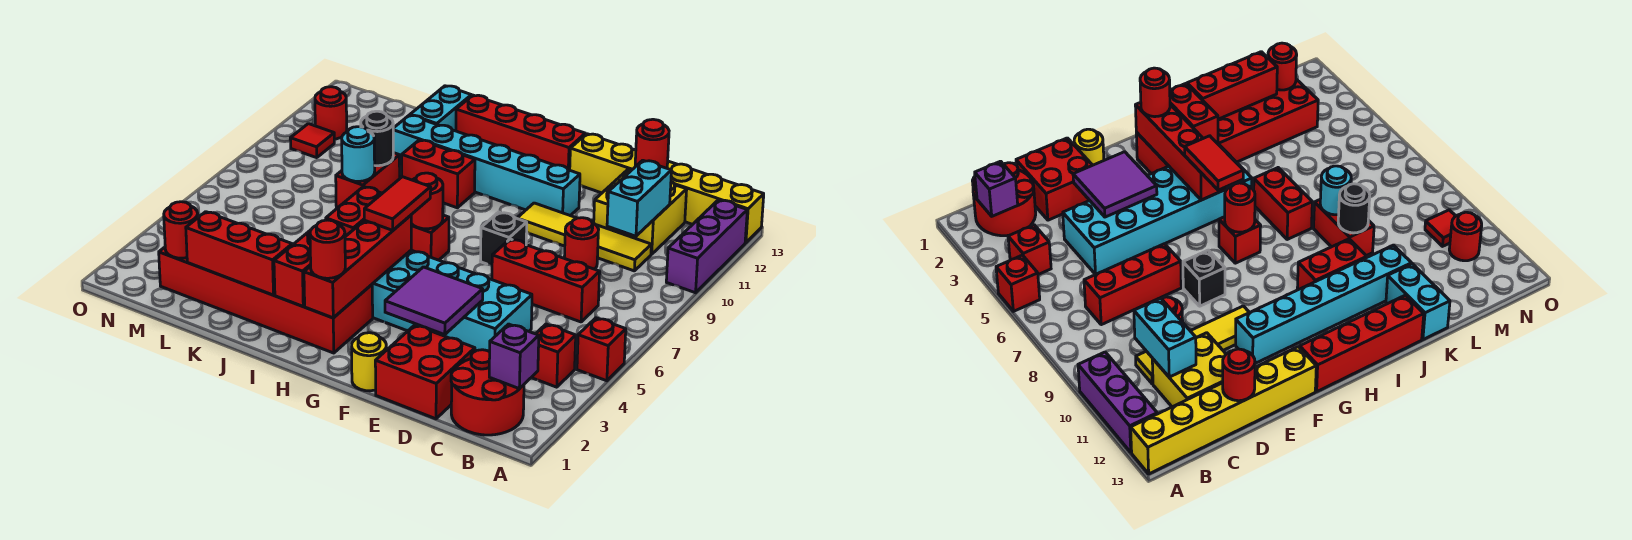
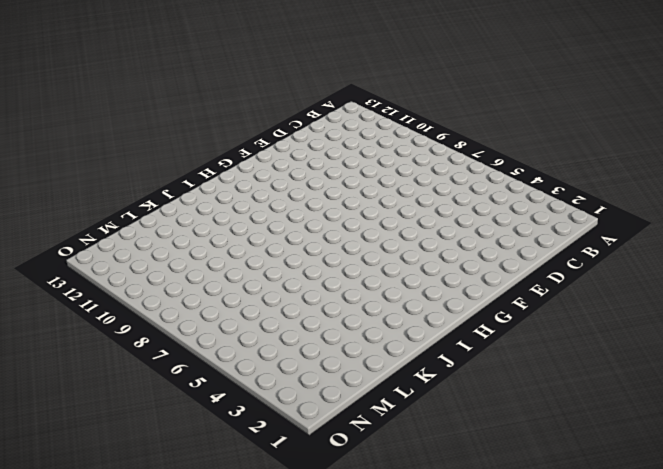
none -> red brick A5 level 1
none -> purple brick A10:A12 level 1
none -> yellow brick A13:F13 level 1
none -> red round brick B1:C2 level 1

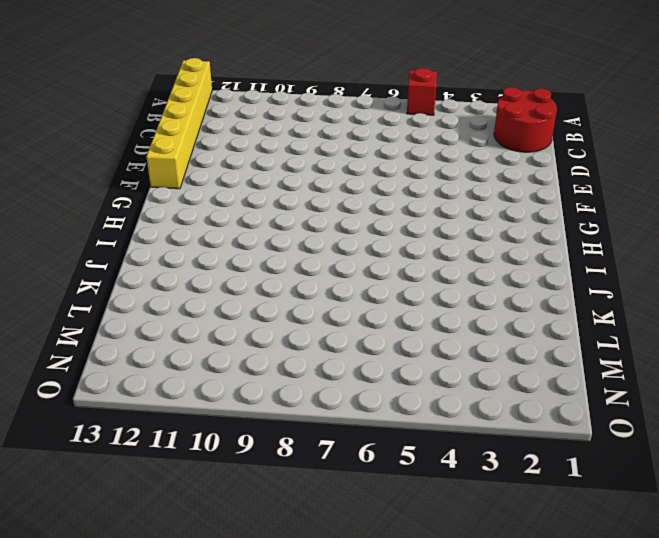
none -> purple brick A10:A12 level 1
none -> red brick B4 level 1
none -> red brick C7:E7 level 1
none -> yellow tile C10:F10 level 1

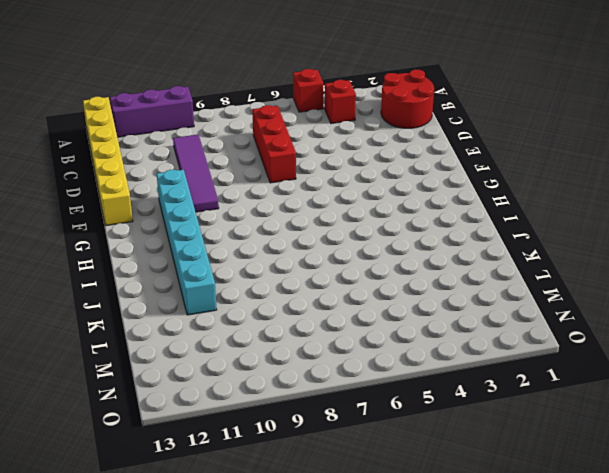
purple tile C10:F10 level 1 -> yellow tile C10:F10 level 1
none -> yellow brick C11:D12 level 1
none -> red brick D1:E2 level 1
none -> cyan brick D4:I5 level 1
none -> red round brick D9 level 1

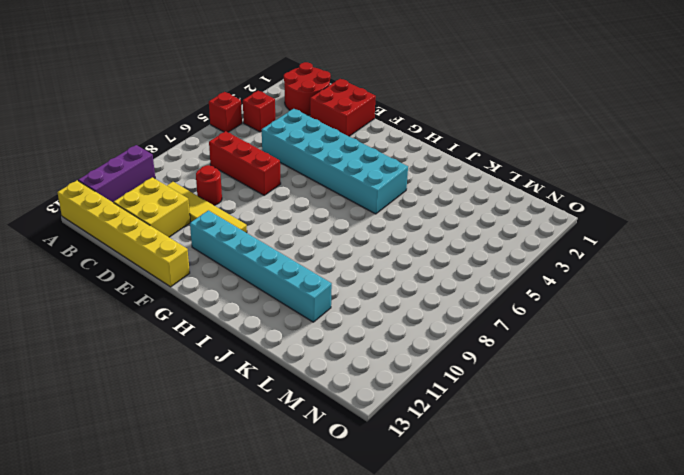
none -> yellow round brick F1 level 1
none -> black brick F8 level 1
none -> red brick G13:J13 level 1
none -> red brick H2:M3 level 1

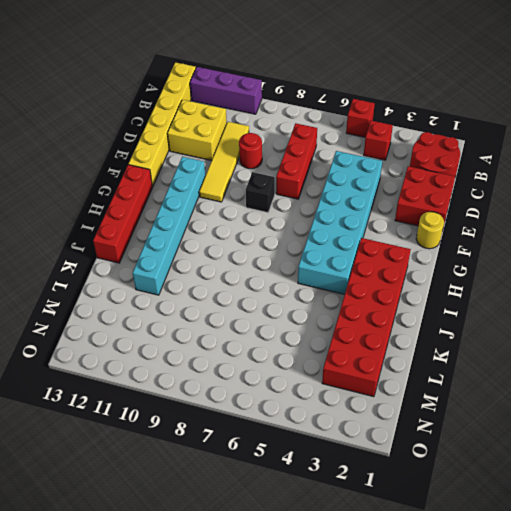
none -> red brick H7 level 1
none -> red brick I10:J10 level 1
none -> red brick J6:J7 level 1
none -> red brick K8:K9 level 1

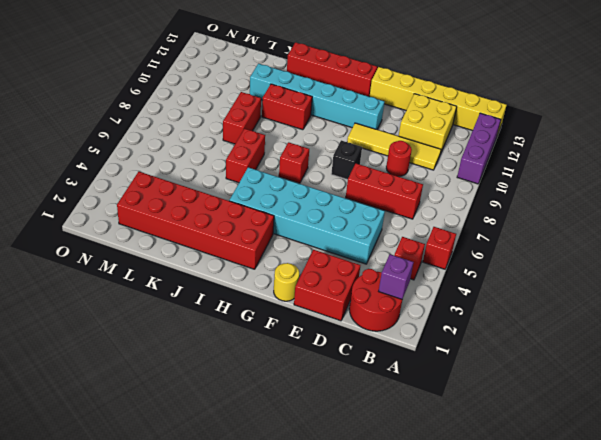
none -> cyan brick K12:K13 level 1
none -> red tile N10 level 1
none -> red round brick N11 level 1
none -> cyan brick C10:C11 level 2

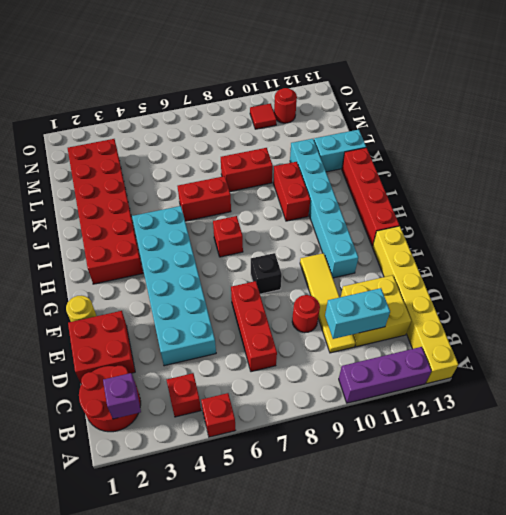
none -> red round brick D13 level 2
none -> purple tile E3:F4 level 2
none -> red brick H2:H5 level 2
none -> red round brick H7 level 2

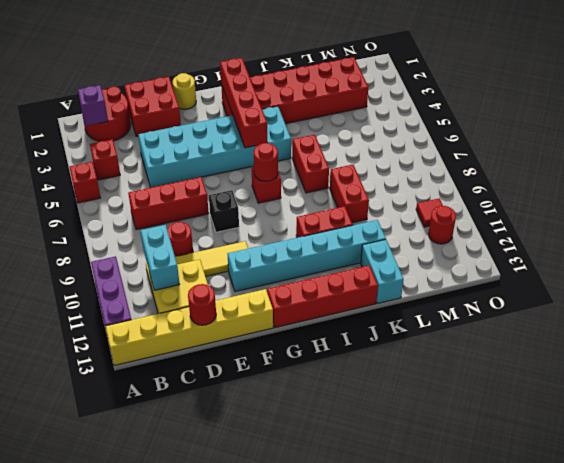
none -> purple tile E3:F4 level 2
none -> red brick I2:I3 level 2
none -> red brick J2:L2 level 2
none -> cyan round brick K8 level 2

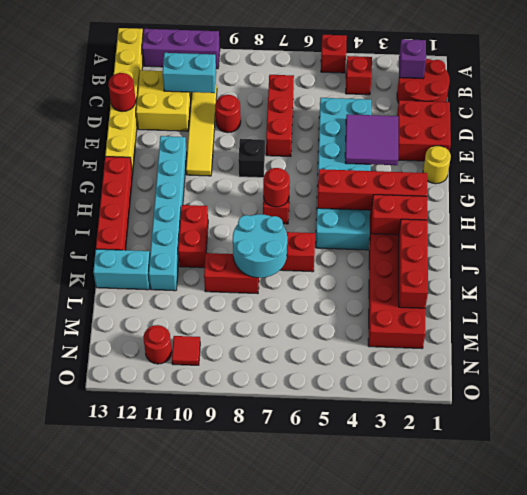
cyan round brick J7:K8 level 2 -> cyan round brick K8 level 2
none -> black round brick K9 level 2
none -> red round brick M2 level 2
none -> red round brick H2 level 3
none -> red tile H5:H6 level 3

